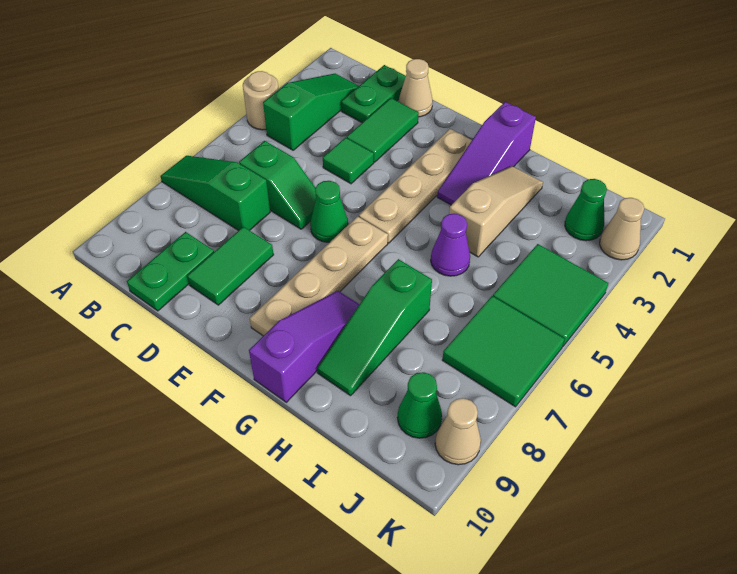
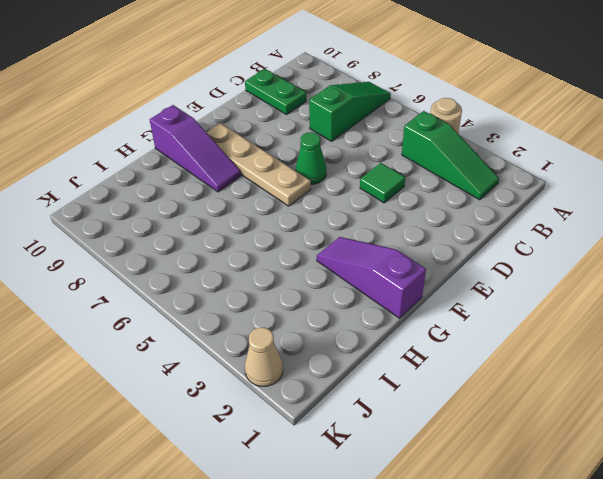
none -> green plate C1:C2 level 1
none -> green slope C6:D6 level 1 top C
none -> tan cone D1 level 1

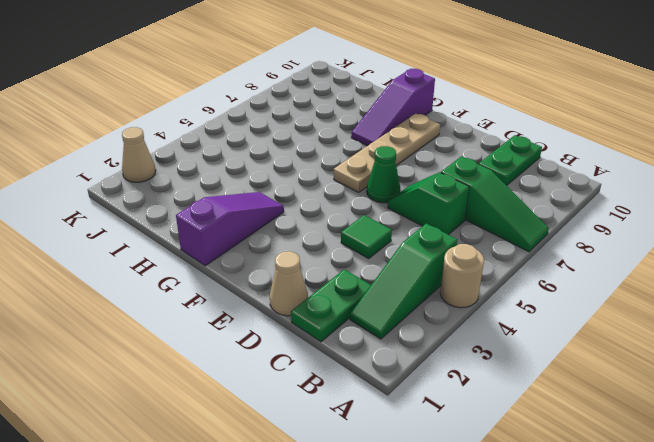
none -> green tile D2:D3 level 1
none -> green tile D8:D9 level 1
none -> tan plate F2:F5 level 1

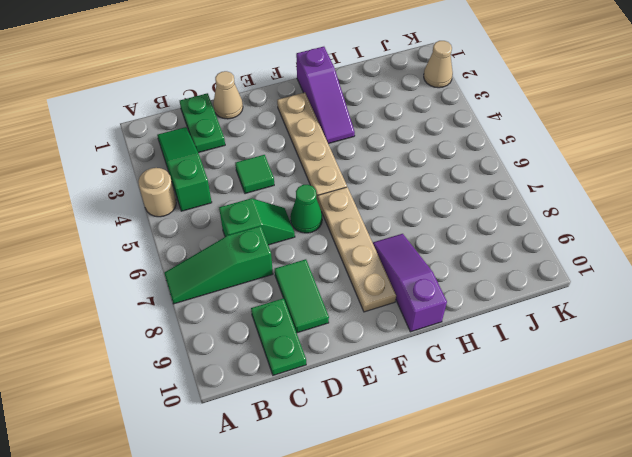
none -> green tile D2:D3 level 1
none -> tan slope H2:H4 level 1 top 4
none -> purple cone H5 level 1

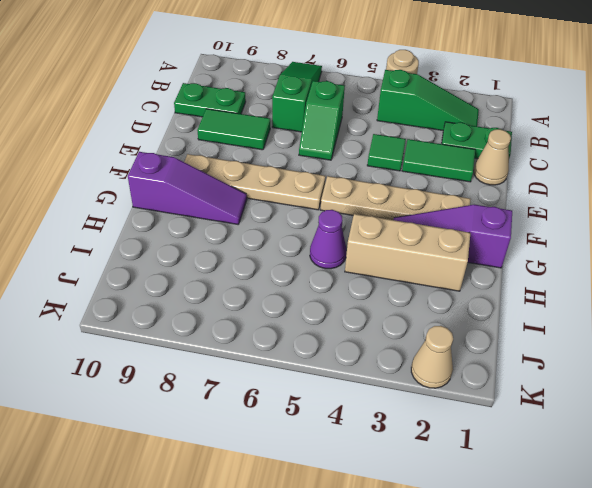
tan brick H2:H4 level 1 -> tan slope H2:H4 level 1 top 4
none -> green cone E6 level 1
none -> green slope H7:H9 level 1 top 7
none -> green cone J2 level 1

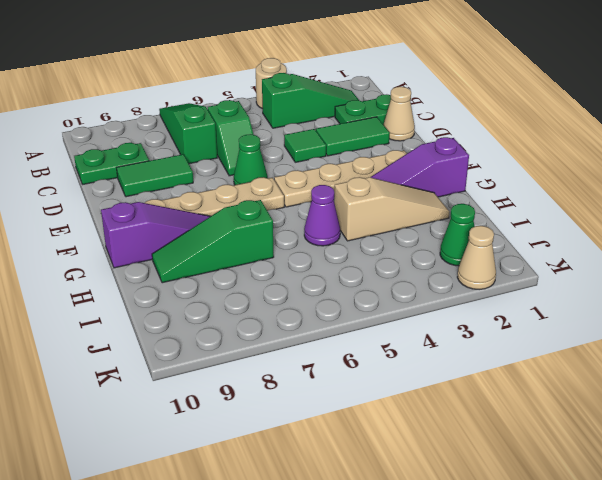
none -> green tile J4:K5 level 1
none -> green tile J6:K7 level 1
none -> green cone J9 level 1

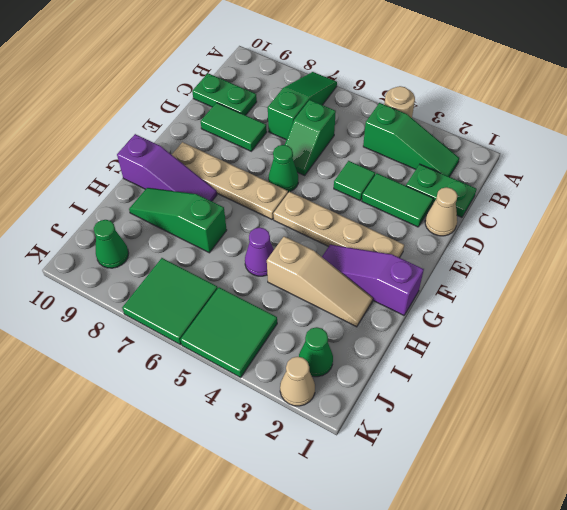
none -> tan cone K9 level 1

